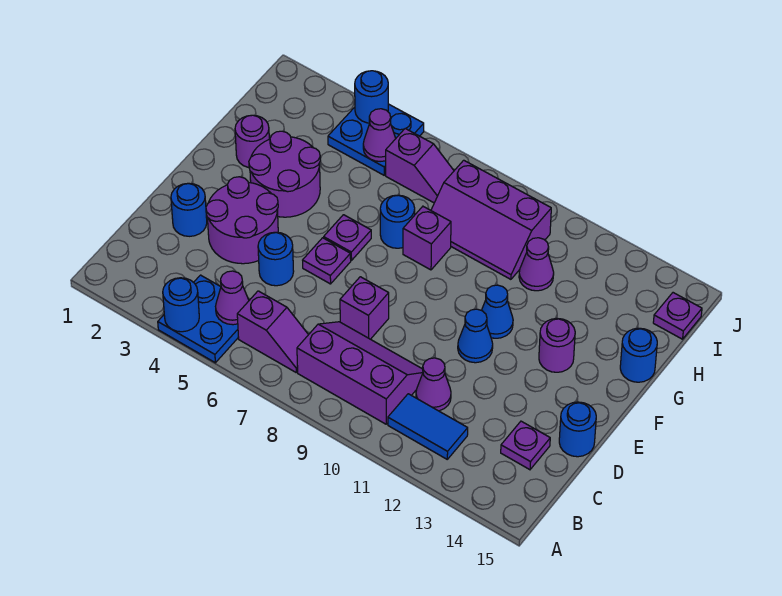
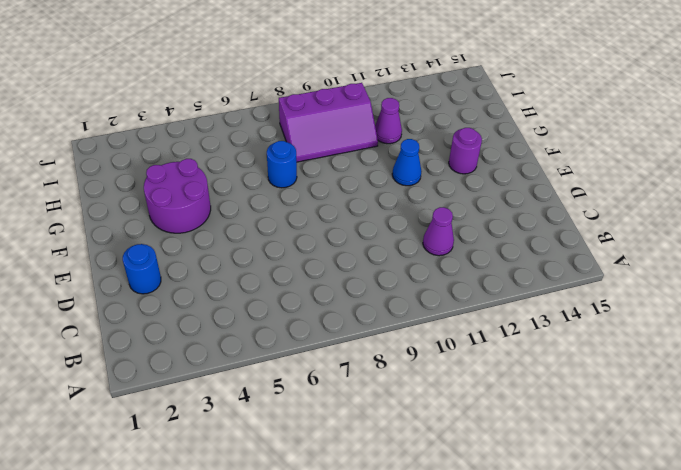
none -> blue plate A4:B5 level 1
none -> purple slope B6:B7 level 1 top 6
none -> purple slope B8:C10 level 1 top B
none -> blue tile B11:B12 level 1

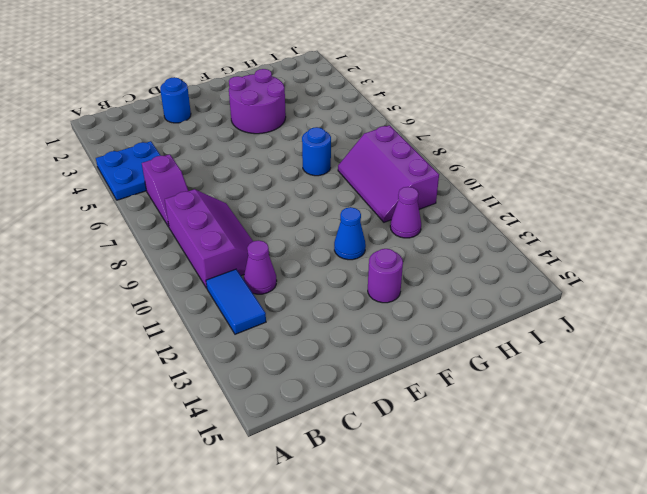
none -> purple plate C14 level 1
none -> purple round brick D3:E4 level 1
none -> blue round brick D5 level 1
none -> purple brick D8 level 1

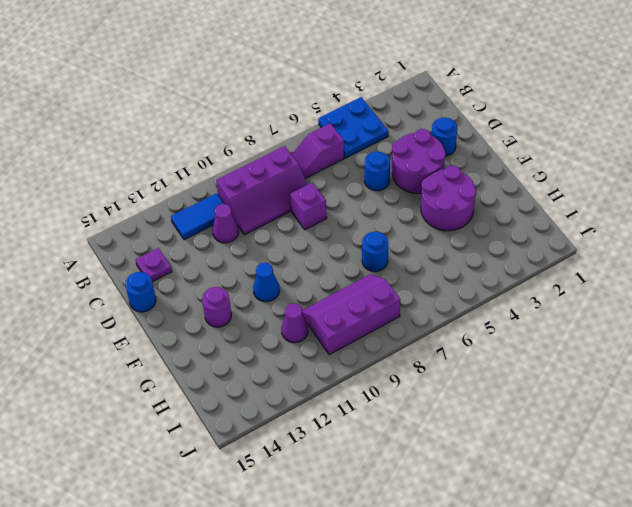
none -> purple plate E6 level 1
none -> blue cone E11 level 1
none -> purple plate F6 level 1
none -> purple round brick G2 level 1

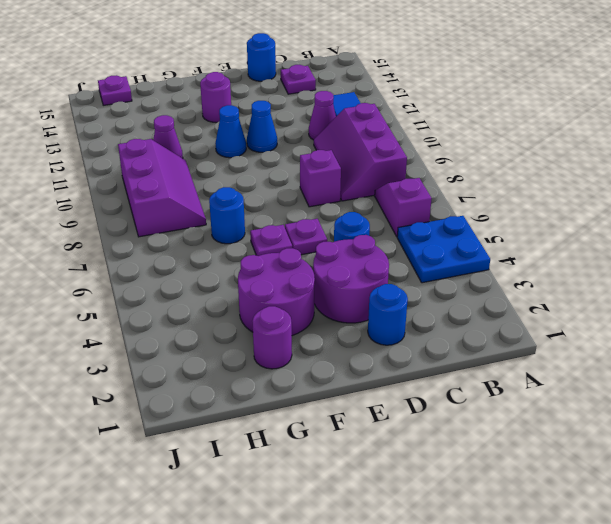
none -> purple brick G8 level 1
none -> blue round brick G15 level 1
none -> blue plate I4:J5 level 1
none -> purple slope I6:I7 level 1 top 6

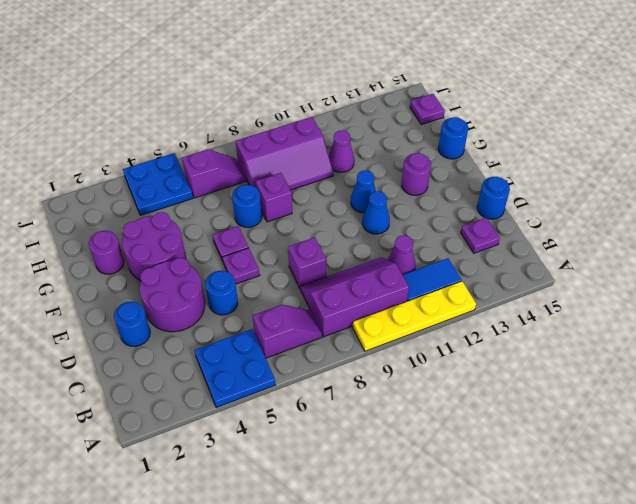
yellow plate A9:A12 level 1 -> none
none -> blue round brick A4 level 2
none -> purple cone B5 level 2
none -> purple cone I5 level 2
none -> blue round brick J4 level 2

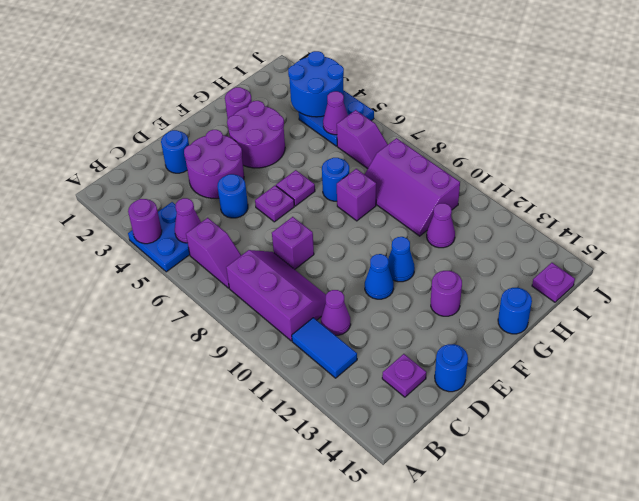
purple round brick A4 level 2 -> blue round brick A4 level 2
blue round brick I3:J4 level 2 -> blue round brick J4 level 2

